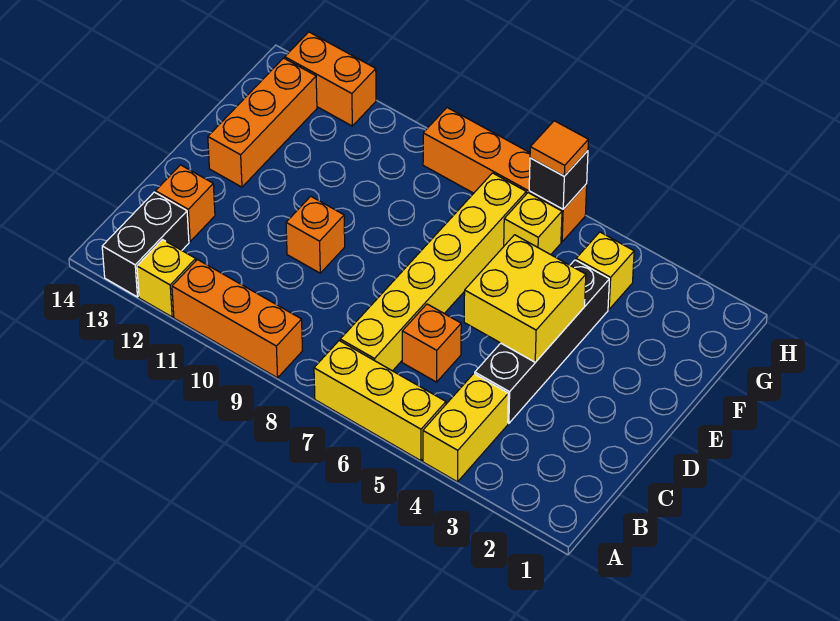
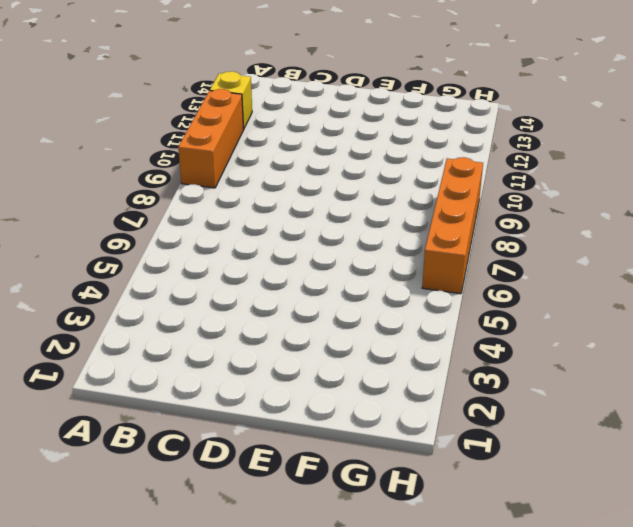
none -> yellow brick A4:B4 level 1
none -> yellow brick A5:A7 level 1
none -> black brick A13:B13 level 1

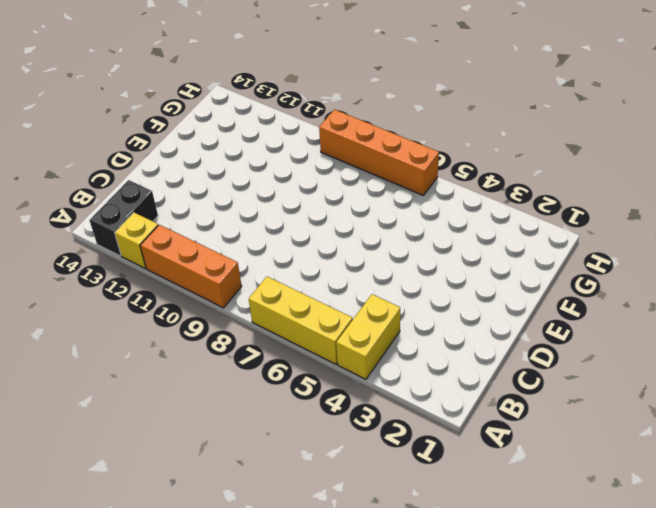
none -> yellow brick B7:G7 level 1
none -> black brick C4:F4 level 1
none -> orange brick C6 level 1

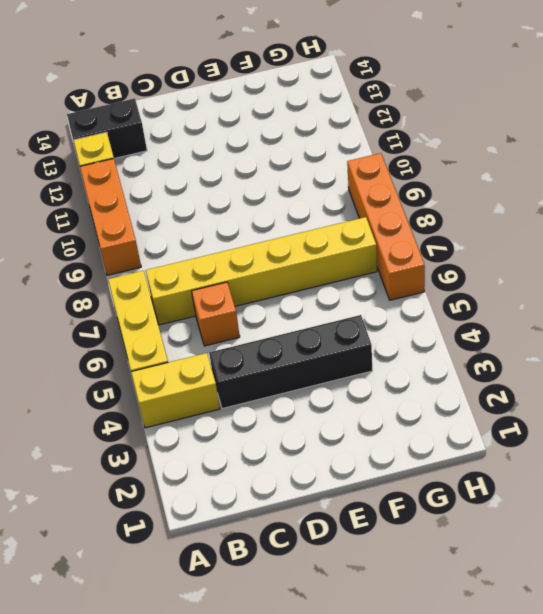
none -> orange brick C13 level 1
none -> orange brick D10 level 1
none -> orange brick E13:G13 level 1

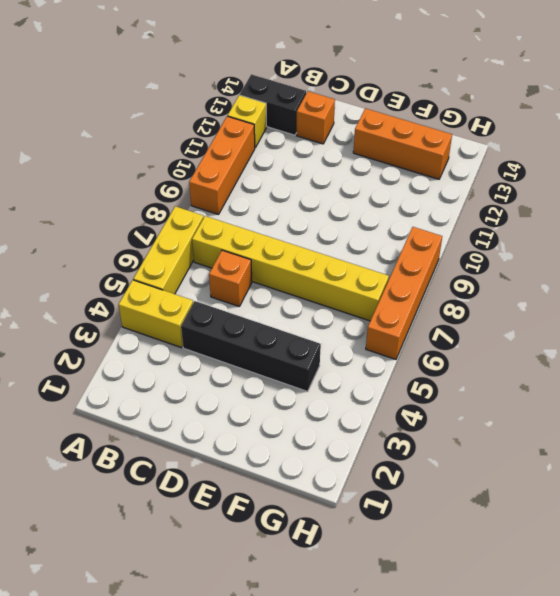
none -> orange brick D10 level 1
none -> yellow brick G4 level 1
none -> yellow brick G6 level 1

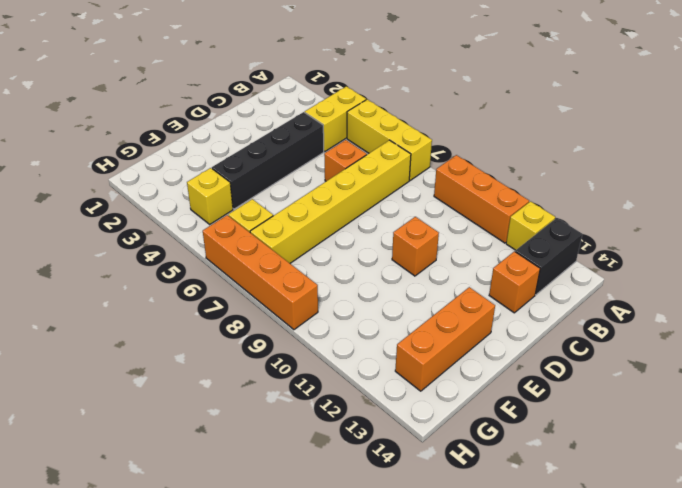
none -> orange brick H12:H13 level 1
none -> yellow brick D4:E5 level 2
none -> black brick H6 level 2

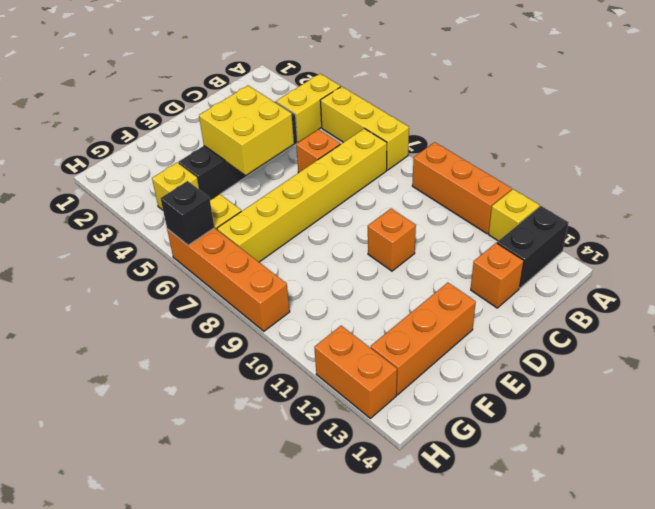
none -> orange tile H6 level 3

